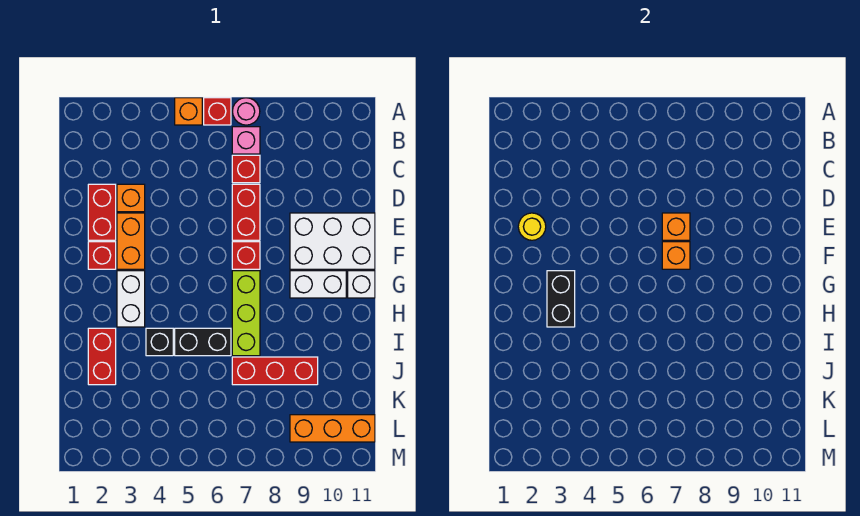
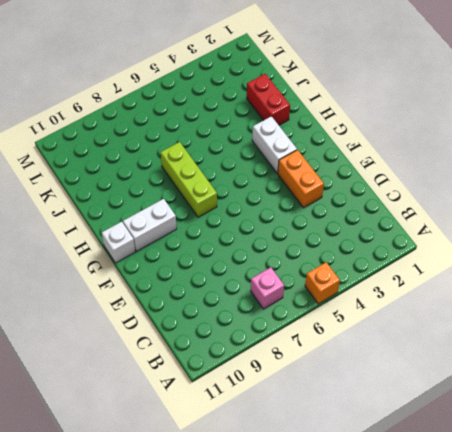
none -> red brick A6 level 1
none -> pink round brick A7 level 1
none -> red brick C7 level 1

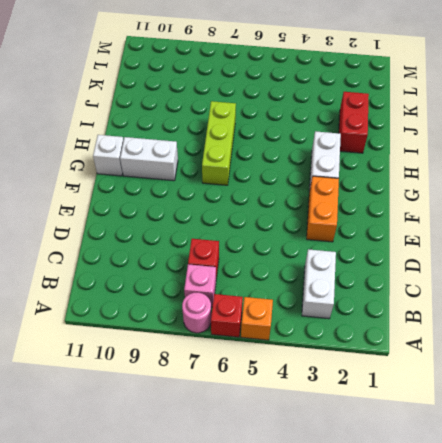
white brick B3:C3 level 1 -> none
none -> red brick D2:E2 level 1
none -> orange brick D3 level 1
none -> red brick D7:E7 level 1

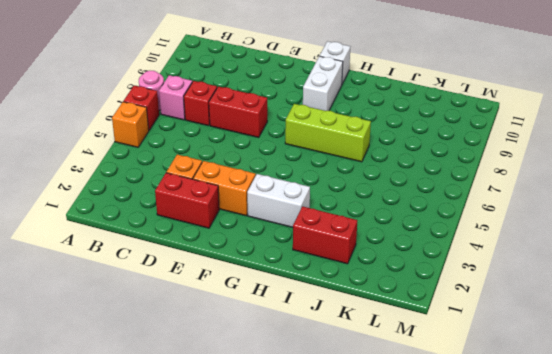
none -> white brick E9:F11 level 1
none -> red brick F2 level 1
none -> red brick F7 level 1

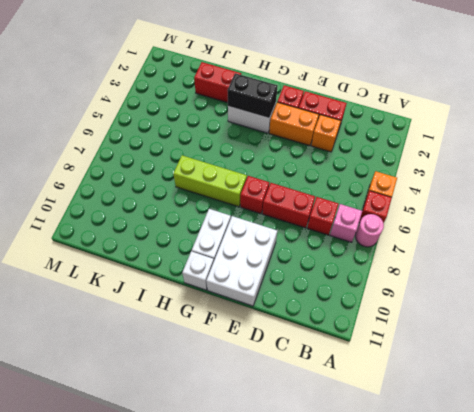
none -> black brick I4 level 1
none -> black brick I5:I6 level 1
none -> red brick J7:J9 level 1

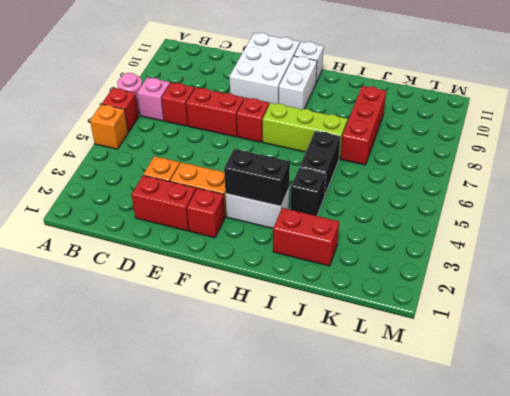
none -> orange brick L9:L11 level 1
none -> yellow round brick E2 level 2
none -> orange brick E7 level 2

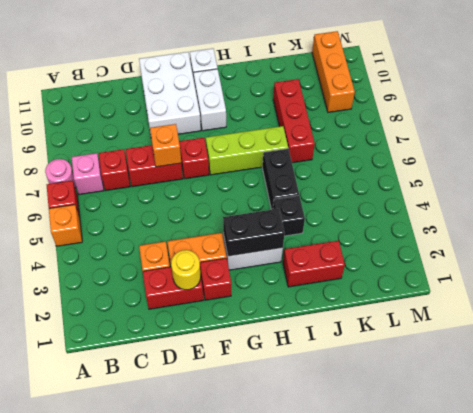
none -> orange brick F7 level 2

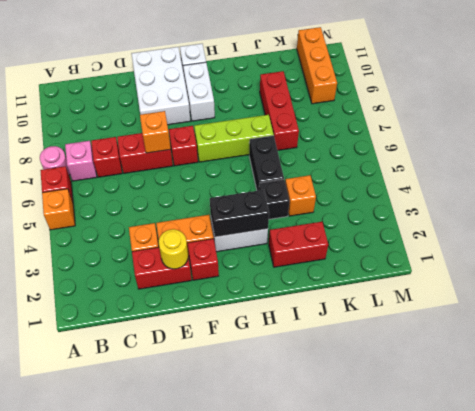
orange brick J4 level 1 -> orange brick F7 level 2

